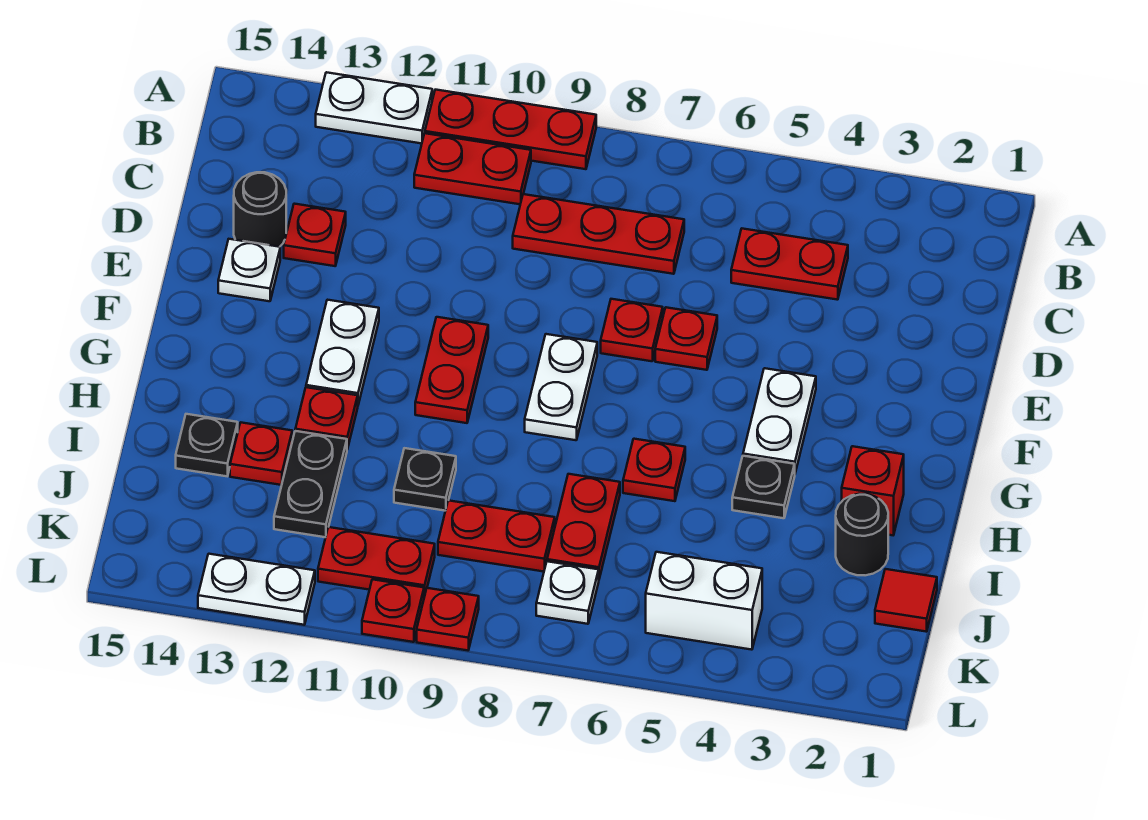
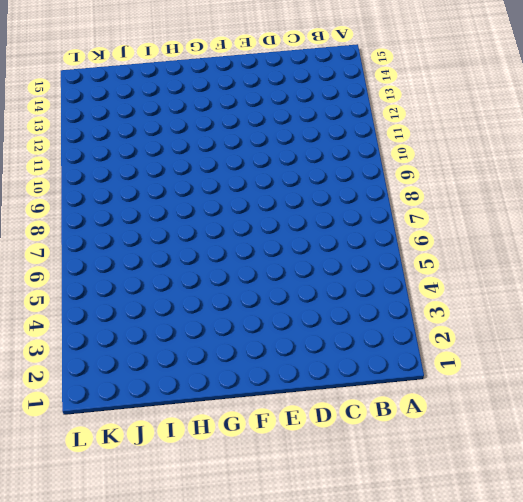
none -> red plate A9:A11 level 1
none -> white plate A12:A13 level 1
none -> red plate B10:B11 level 1
none -> red plate C4:C5 level 1

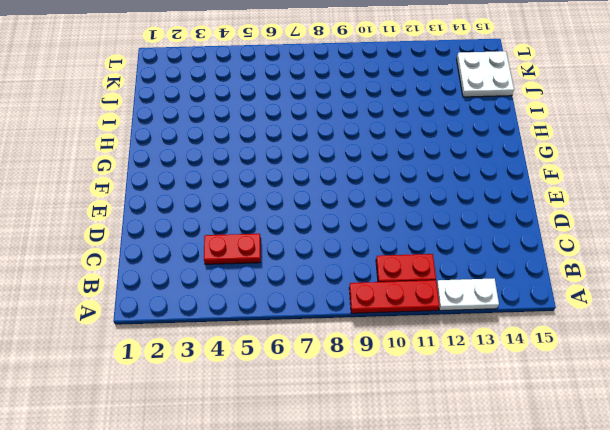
white plate J14:K15 level 1 -> none
none -> red plate C7:C9 level 1
none -> red plate D13 level 1
none -> black round brick D14 level 1
none -> red plate E6 level 1

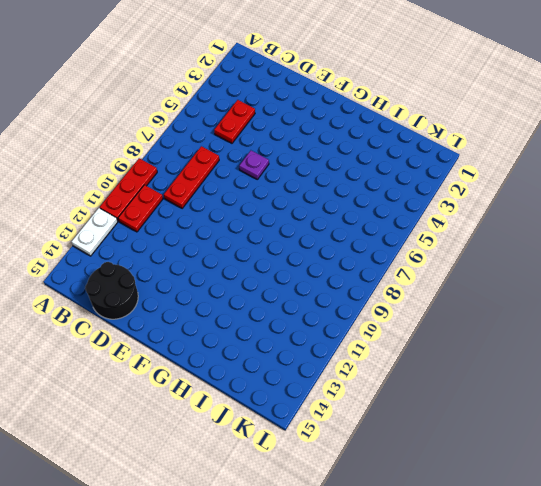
black round brick C14:D15 level 1 -> black round brick D14 level 1
purple plate E6 level 1 -> red plate E6 level 1
none -> red plate D13 level 1
none -> red plate E7 level 1
none -> white plate E14 level 1
none -> white plate F4:G4 level 1

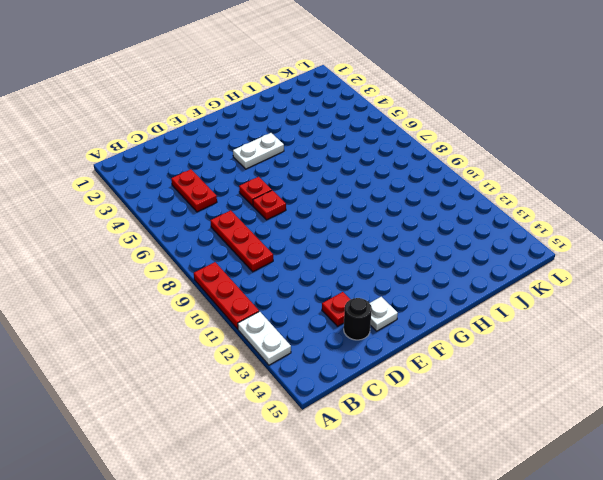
none -> red plate B10:B11 level 1
none -> white plate F8:G8 level 1
none -> red plate F10:G10 level 1
none -> white plate F12:G12 level 1

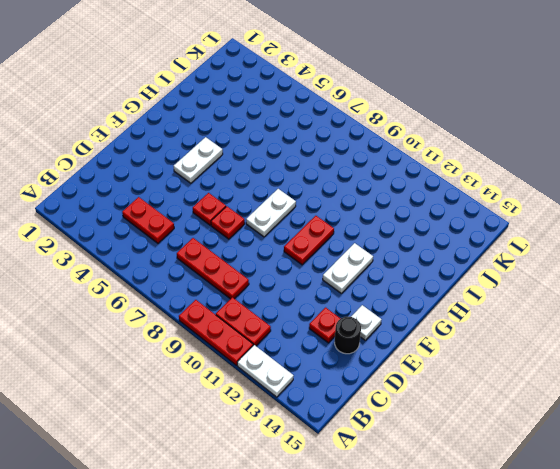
none -> red brick H2 level 1
none -> black plate H4 level 1
none -> red plate H6 level 1
none -> red plate H12 level 1

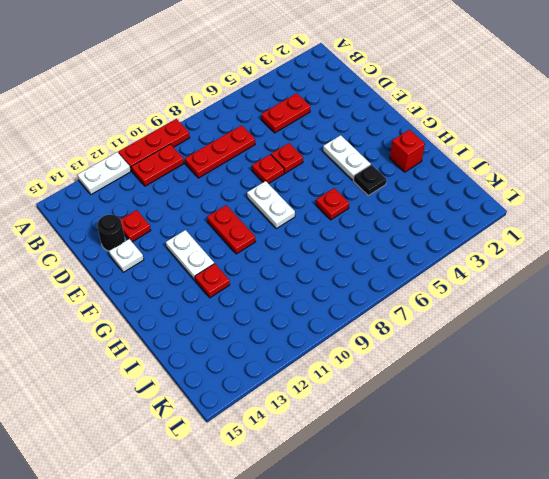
none -> black round brick I2 level 1
none -> red plate I7:J7 level 1
none -> black plate I10 level 1
none -> black plate I12:J12 level 1

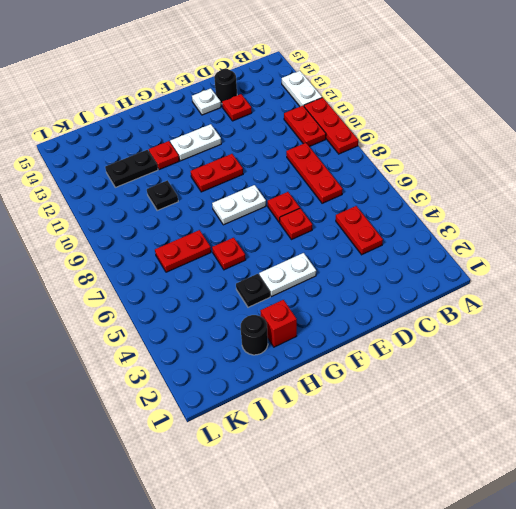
none -> red plate I13 level 1
none -> black plate I14 level 1
none -> red tile J1 level 1
none -> red plate J8:J9 level 1

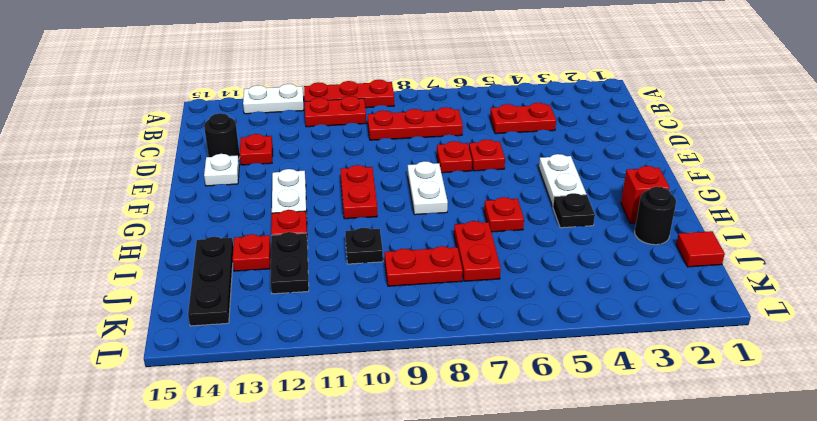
black plate I14:K14 level 1 -> black plate I14 level 1
none -> white brick K4:K5 level 1
none -> white plate K7 level 1
none -> red plate K10:K11 level 1
none -> red plate L9 level 1

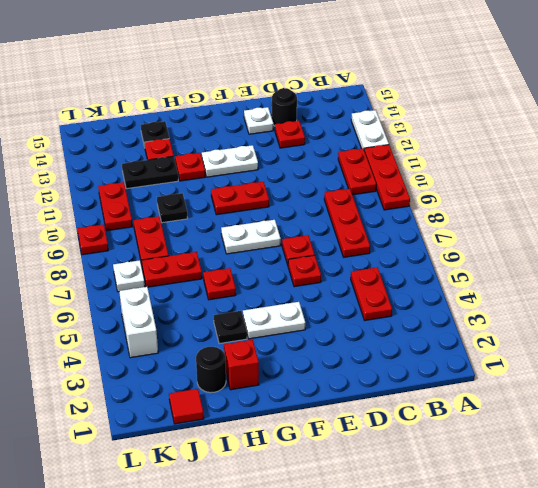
none -> red plate L10 level 1
none -> white plate L12:L13 level 1

